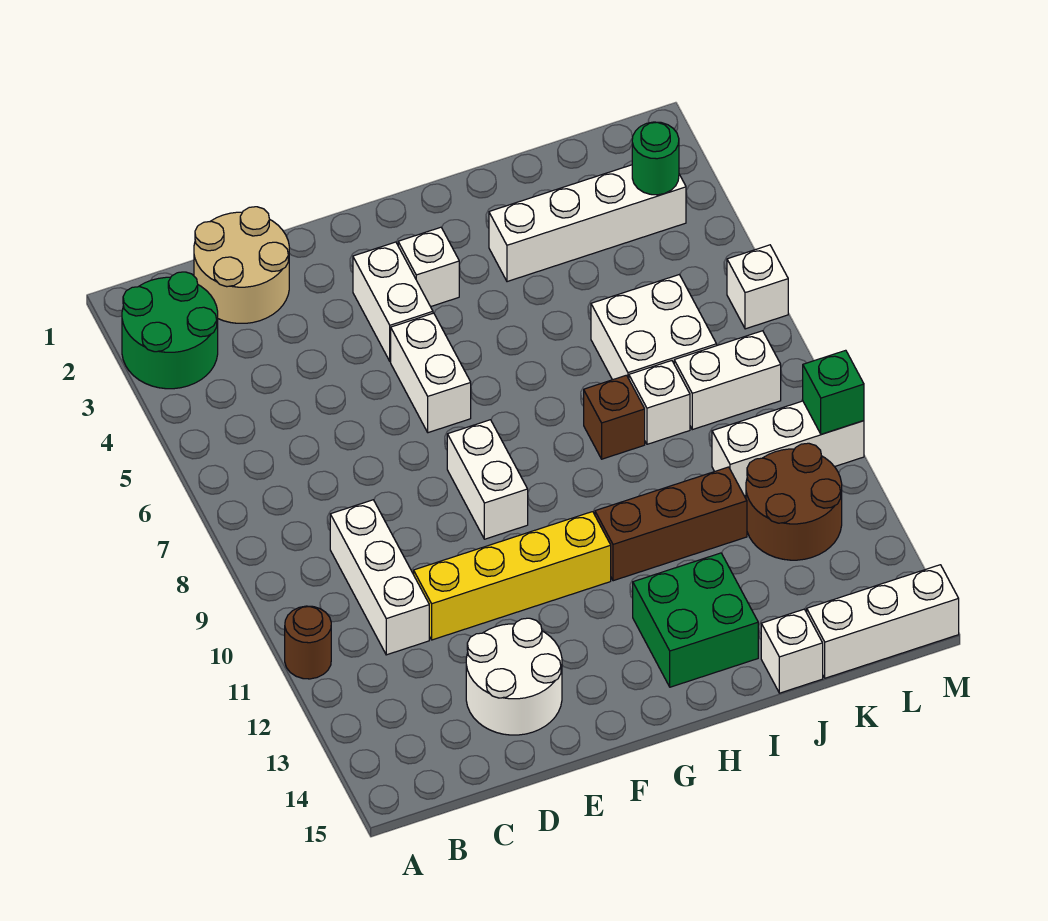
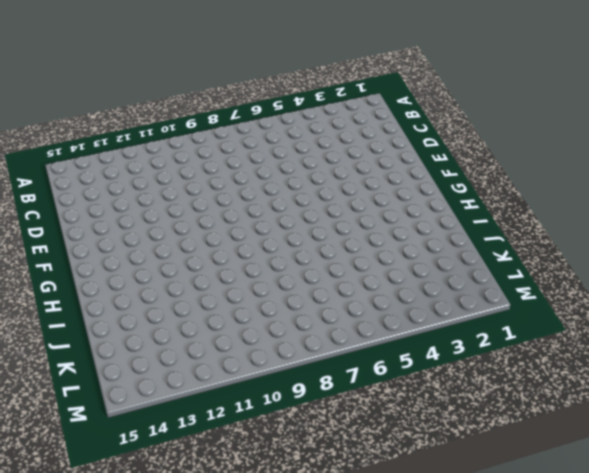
none -> green round brick A2:B3 level 1
none -> brown round brick A11 level 1
none -> tan round brick C1:D2 level 1

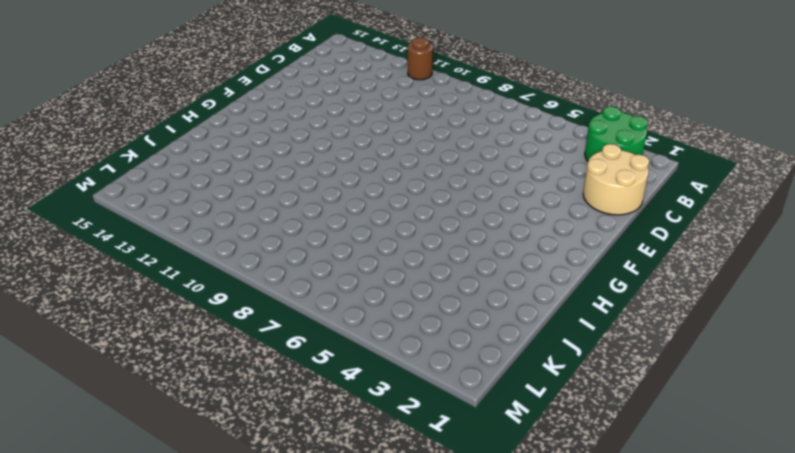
none -> white brick C9:C11 level 1
none -> yellow brick D11:G11 level 1
none -> white round brick D13:E14 level 1

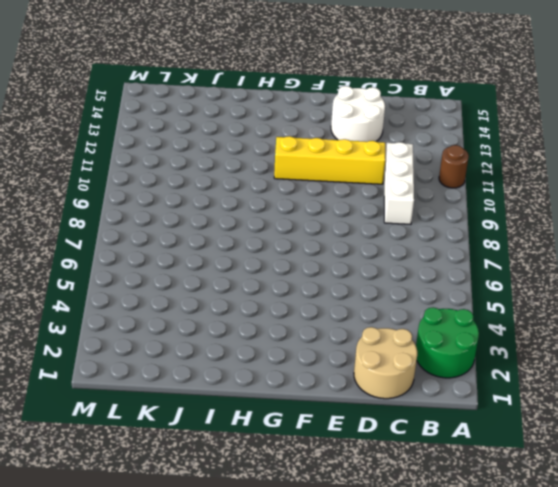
none -> white brick F3:F4 level 1
none -> white brick F5:F6 level 1
none -> white brick F8:F9 level 1

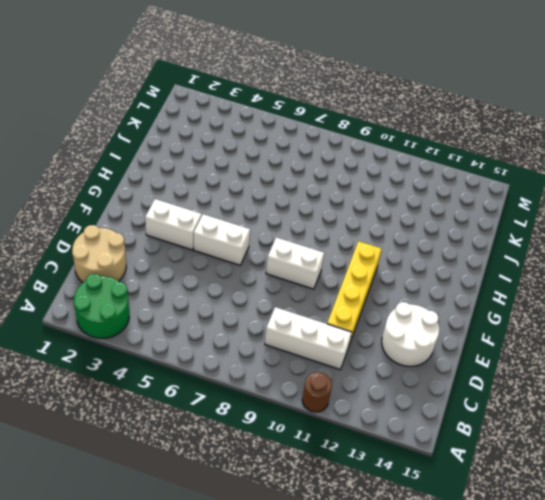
none -> white brick G3 level 1
none -> brown brick H11:J11 level 1
none -> green brick H13:I14 level 1

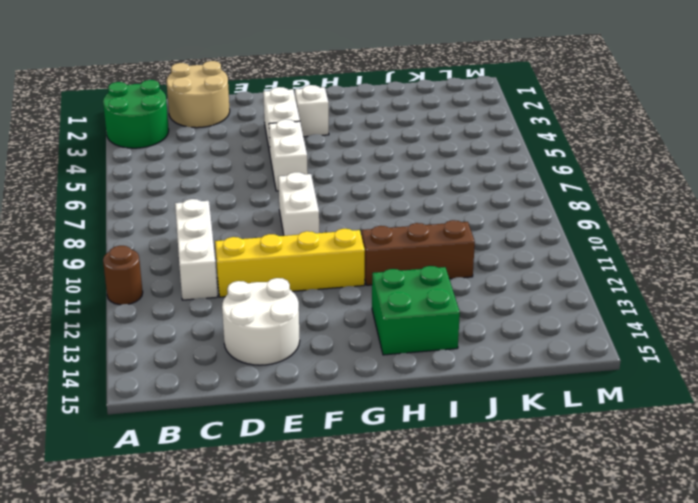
none -> white brick I3:L3 level 1
none -> brown brick I8 level 1
none -> white brick J6:K7 level 1

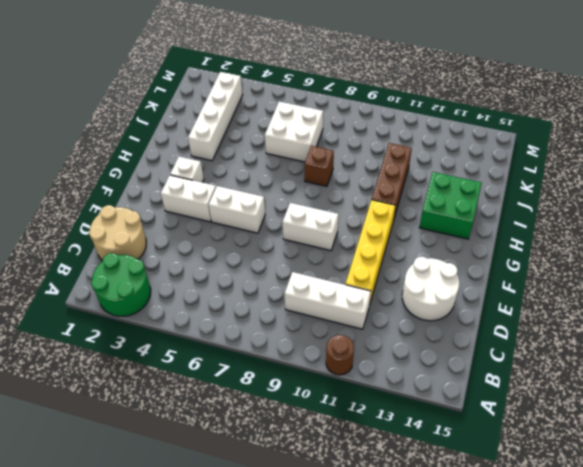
none -> white brick J8 level 1
none -> white brick J15 level 1
none -> white brick K8:L8 level 1

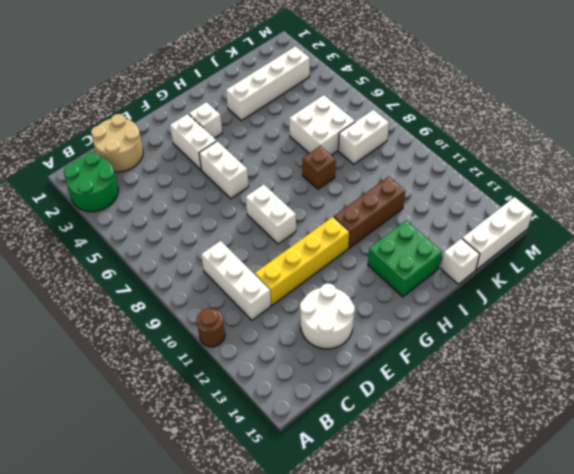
none -> white brick J8 level 1
none -> white brick K10:M10 level 1
none -> brown round brick K11:L12 level 1

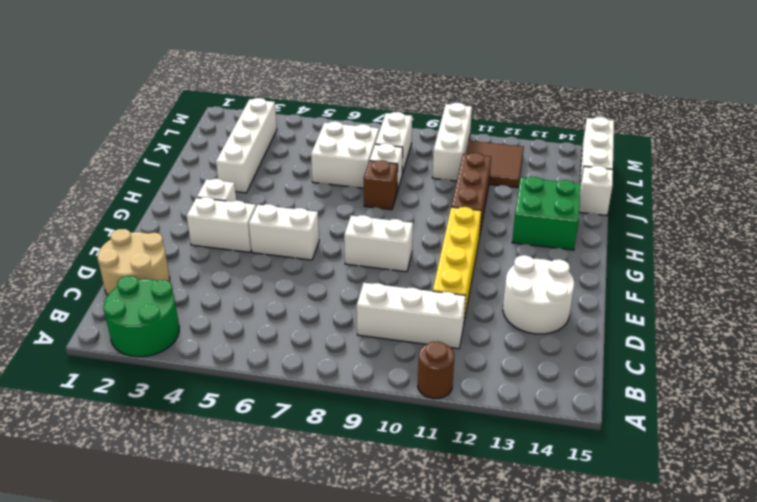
brown tile K11:L12 level 1 -> brown round brick K11:L12 level 1
none -> white brick M6 level 1
none -> green round brick L3 level 2
none -> green brick M10 level 2

